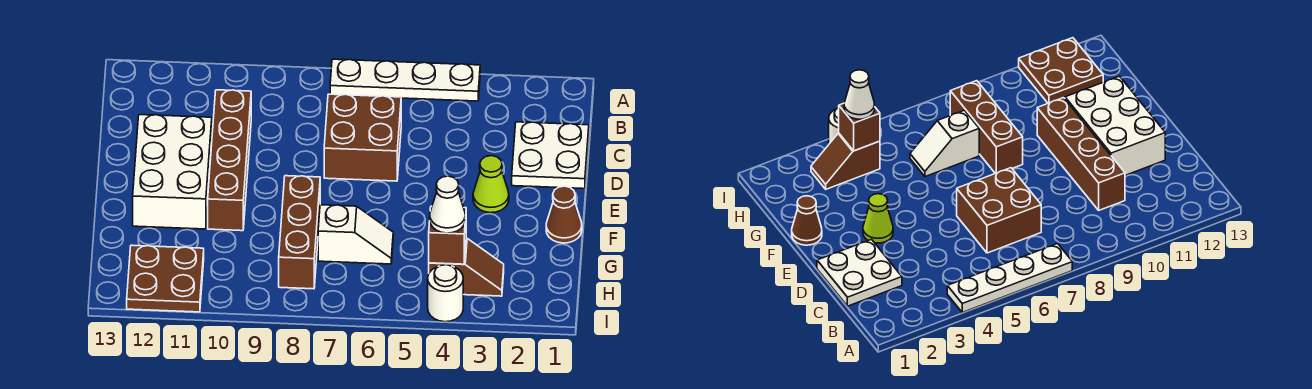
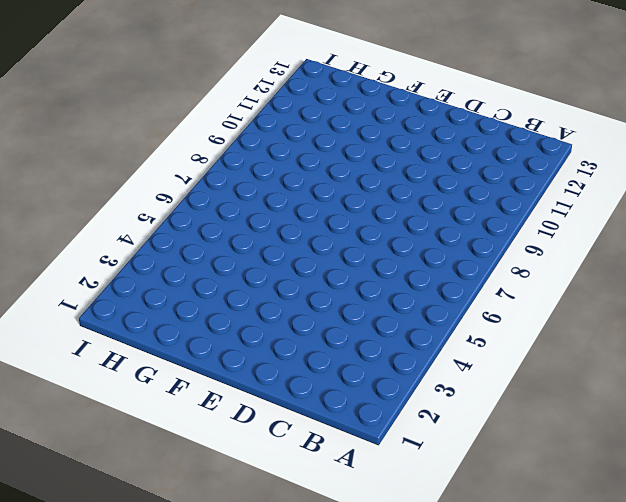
none -> white plate A4:A7 level 1
none -> white plate C1:D2 level 1
none -> brown brick C6:D7 level 1

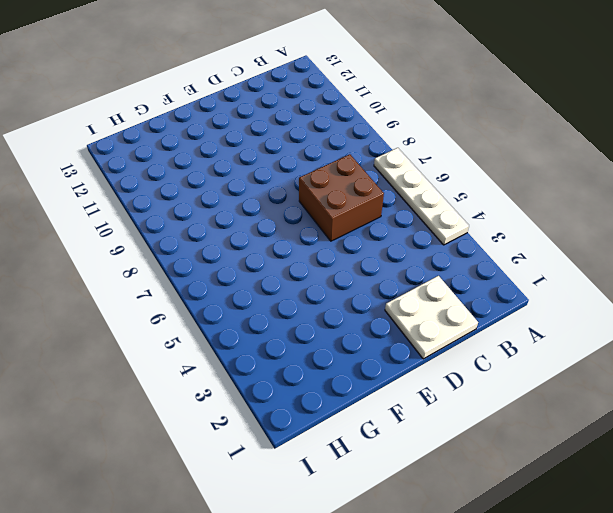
none -> brown brick C10:F10 level 1
none -> white brick D11:F12 level 1
none -> lime cone E3 level 1

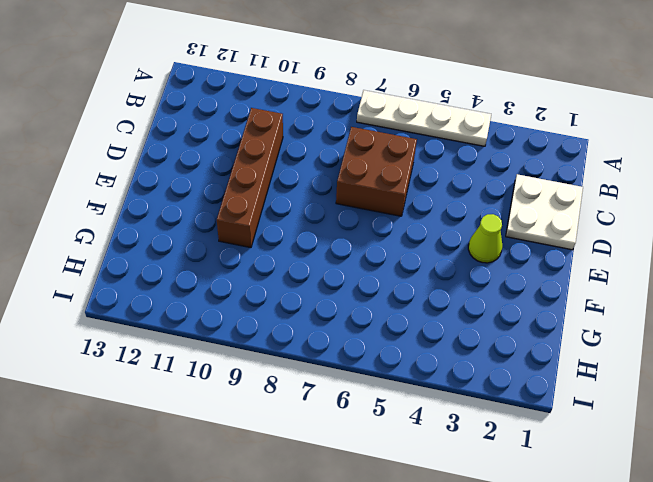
none -> white brick D11:F12 level 1
none -> brown cone F1 level 1
none -> brown brick F8:H8 level 1

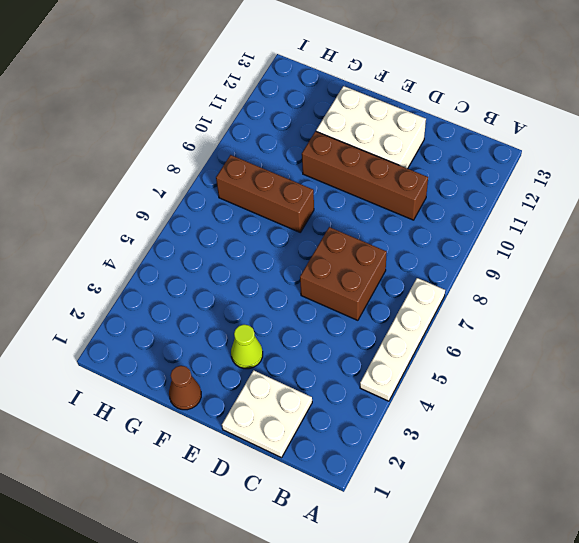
none -> white slope G6:G7 level 1 top 7
none -> brown slope H3:H4 level 1 top 4
none -> brown plate H11:I12 level 1

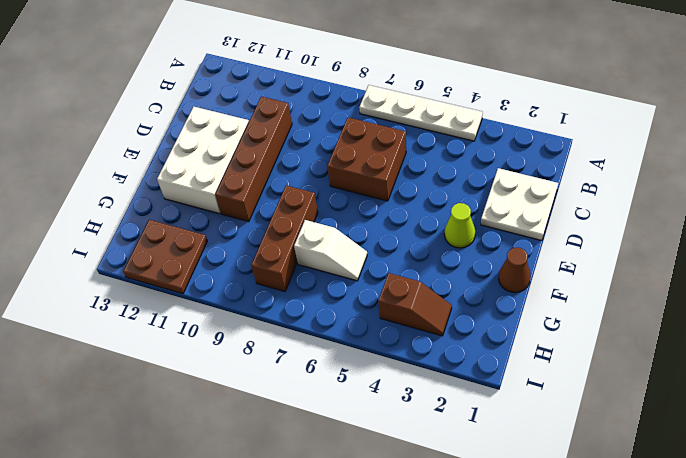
none -> white round brick I4 level 1
none -> brown brick H4 level 2
none -> white cone H4 level 3

